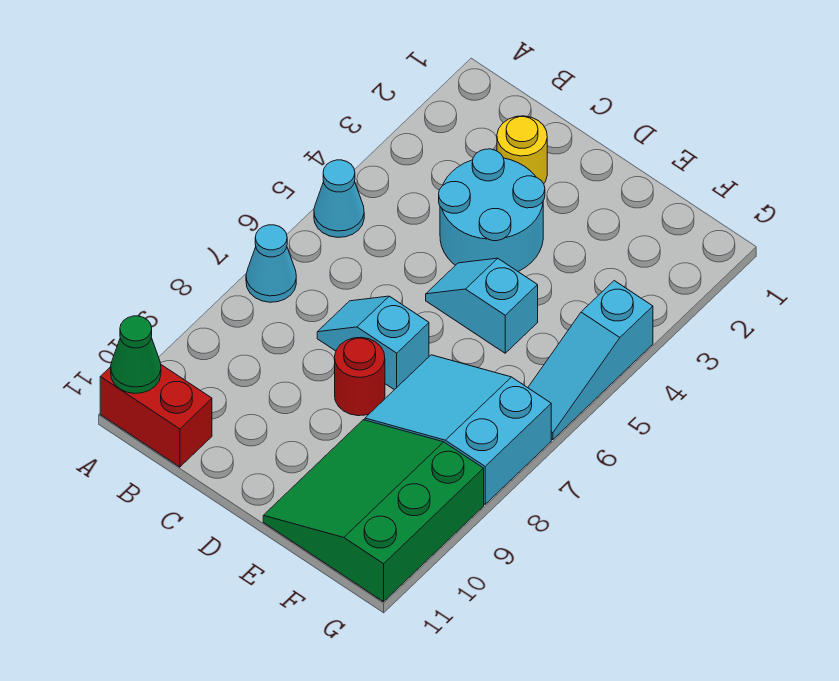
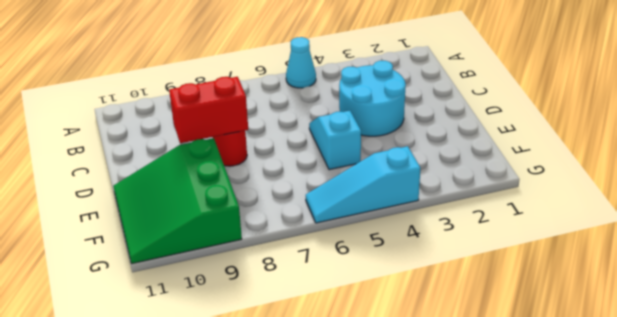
red brick D8:D9 level 2 -> red brick A11:B11 level 1
green slope E9:G11 level 1 top 9 -> green slope E9:G11 level 1 top G
none -> cyan cone A7 level 1
none -> yellow round brick C2 level 1
none -> cyan slope C7:D7 level 1 top D

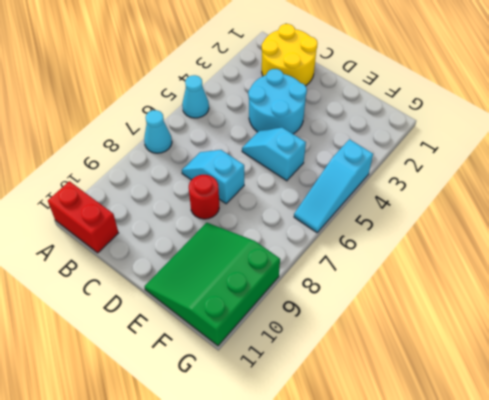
yellow round brick B1:C2 level 1 -> yellow round brick C2 level 1
none -> cyan slope E7:G8 level 1 top G
none -> green cone A11 level 2

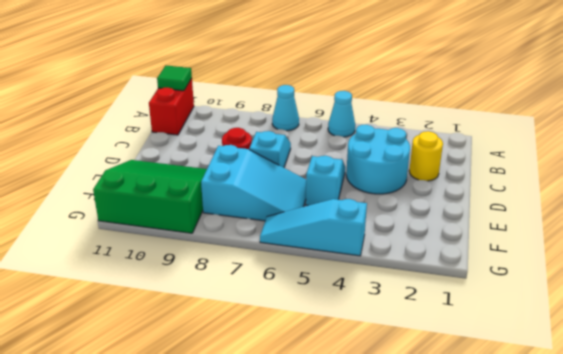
green tile A11 level 2 -> green cone A11 level 2
cyan slope E6:F8 level 1 top 8 -> cyan slope E7:G8 level 1 top G

